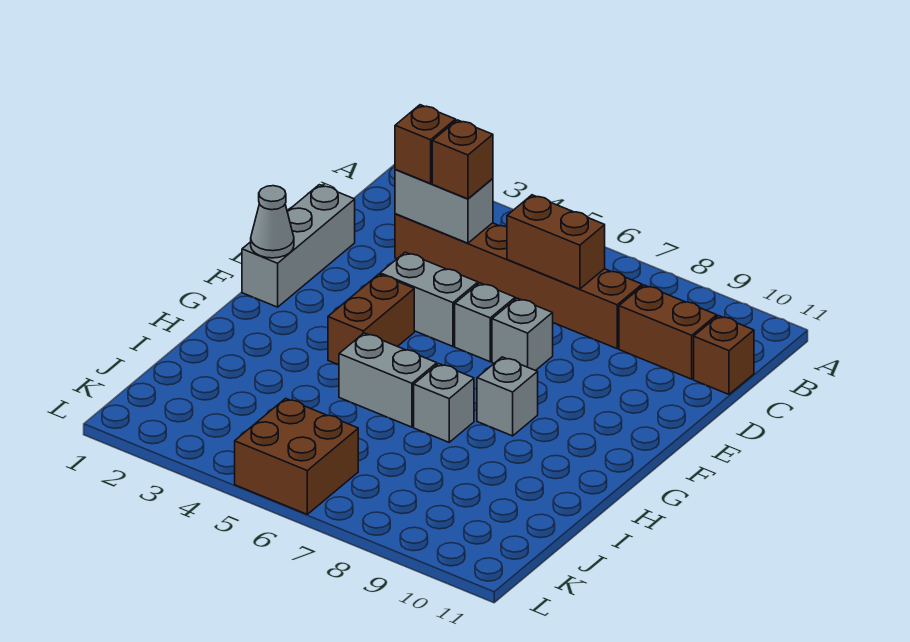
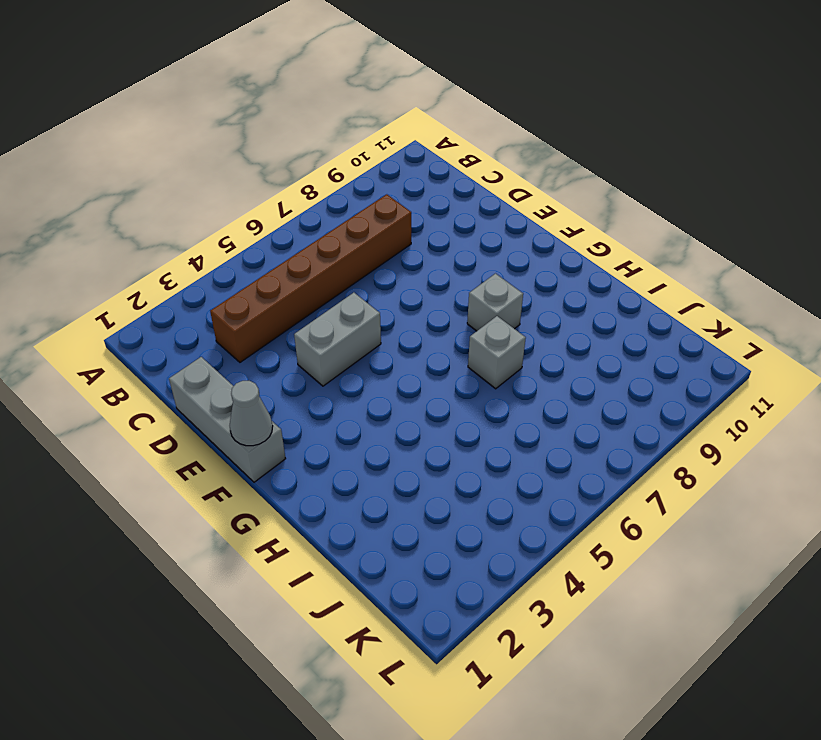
none -> brown brick C9:C10 level 1
none -> brown brick C11 level 1
none -> grey brick E6 level 1

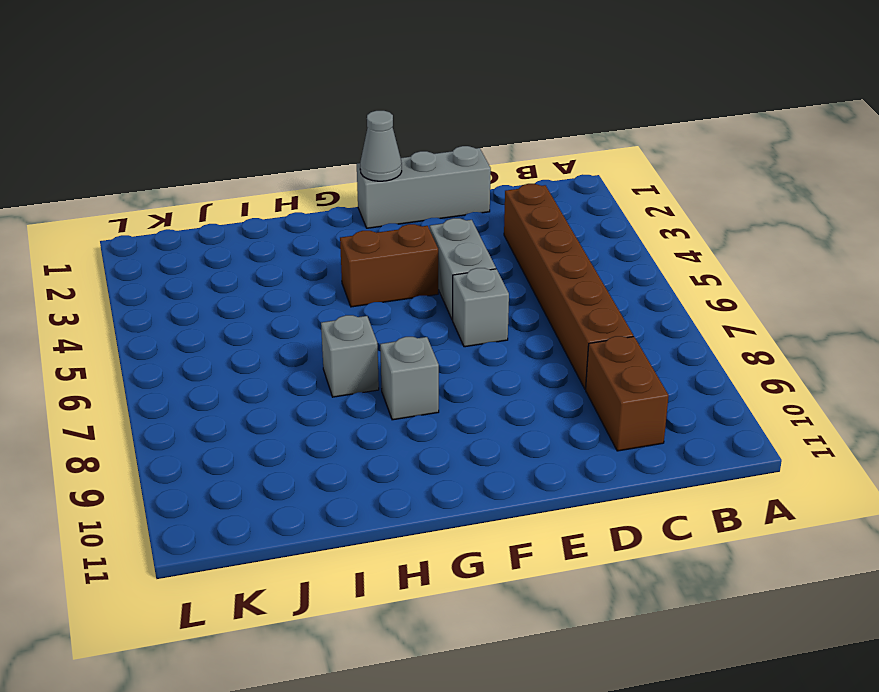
none -> brown brick C11 level 1
none -> grey brick E7 level 1
none -> grey brick H5:H6 level 1

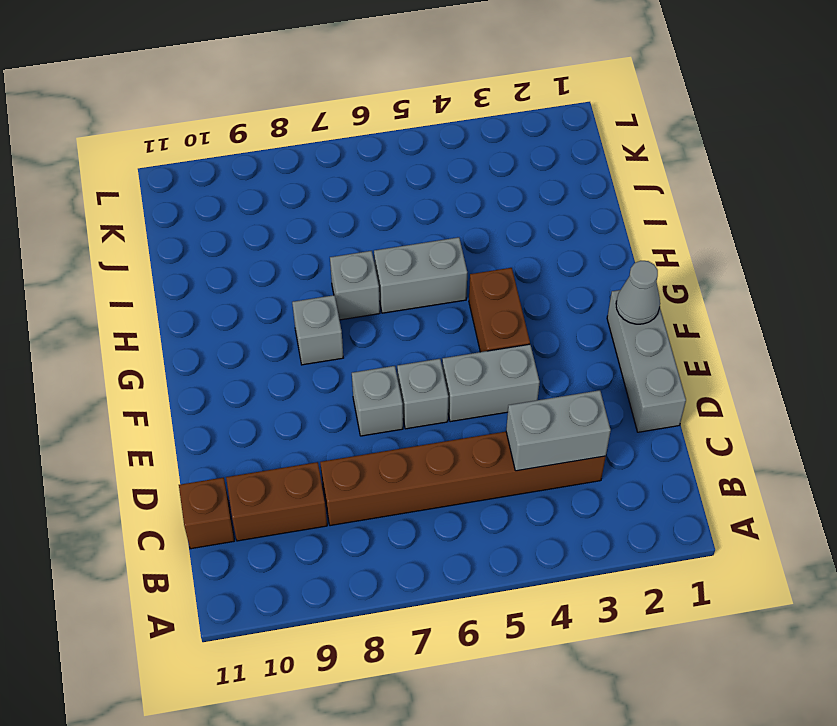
none -> brown brick K5:L6 level 1
none -> brown brick C6:C7 level 2
none -> brown brick C3 level 3

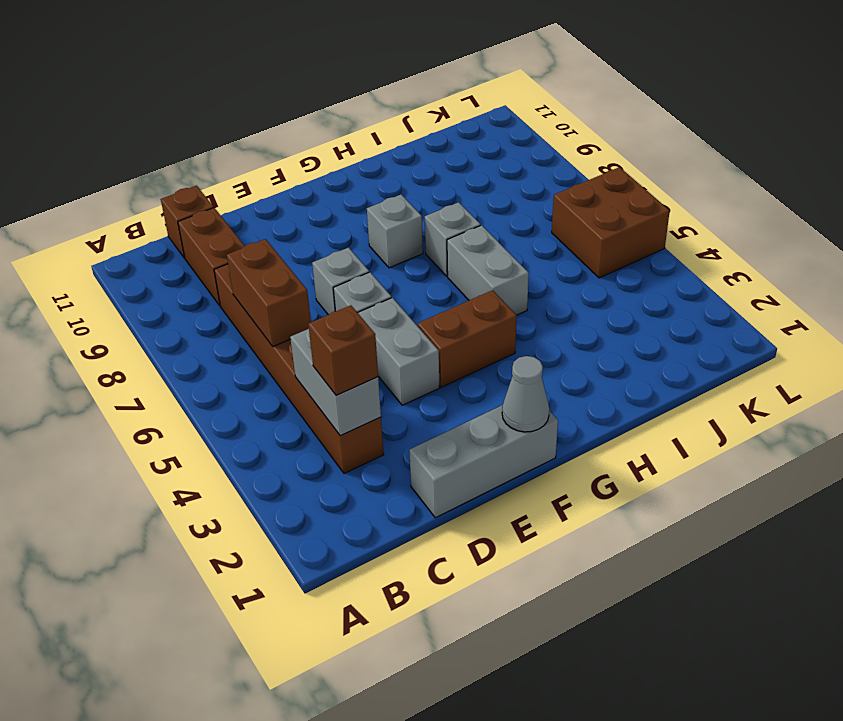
none -> brown brick C4 level 3

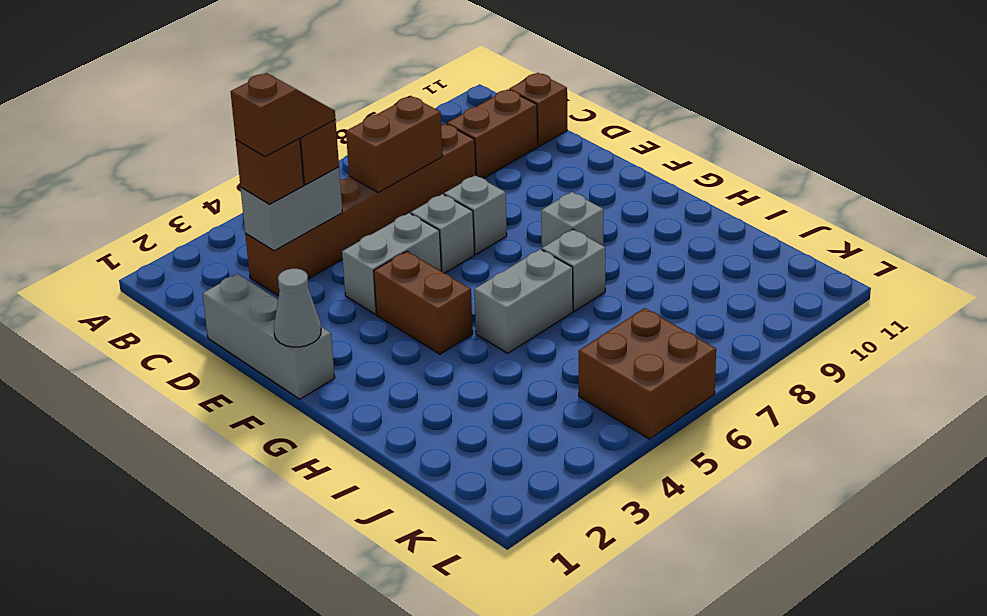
brown slope C3:C4 level 4 top 3 -> none

